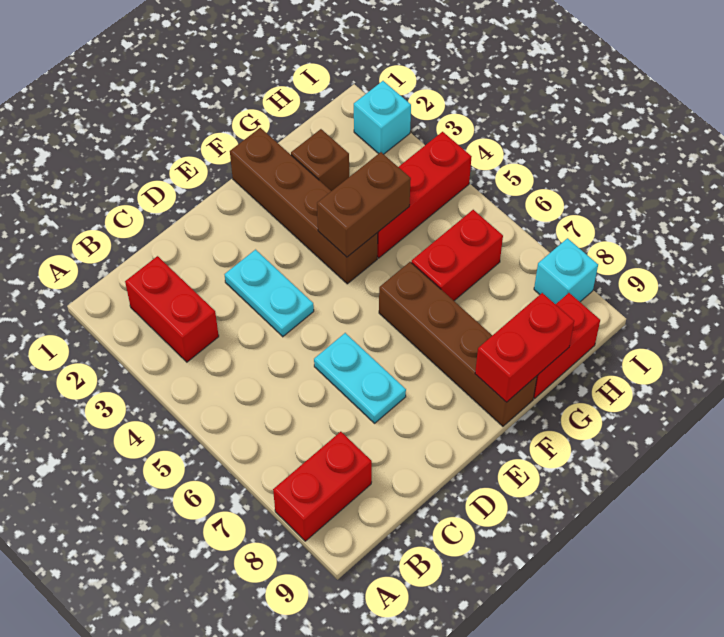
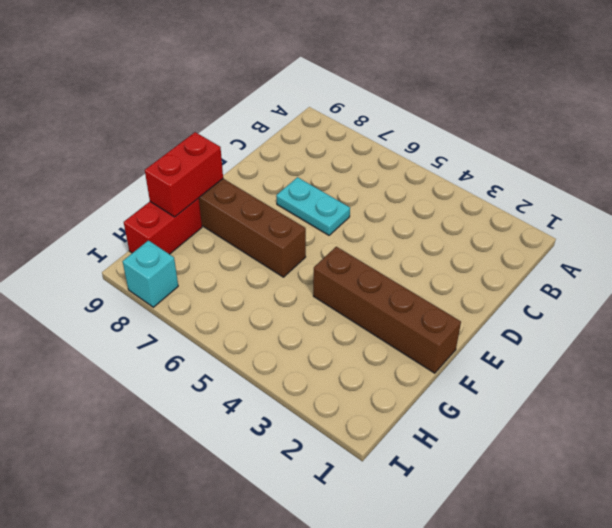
none -> red brick A8:B8 level 1
none -> red brick B2:B3 level 1
none -> cyan plate D3:D4 level 1

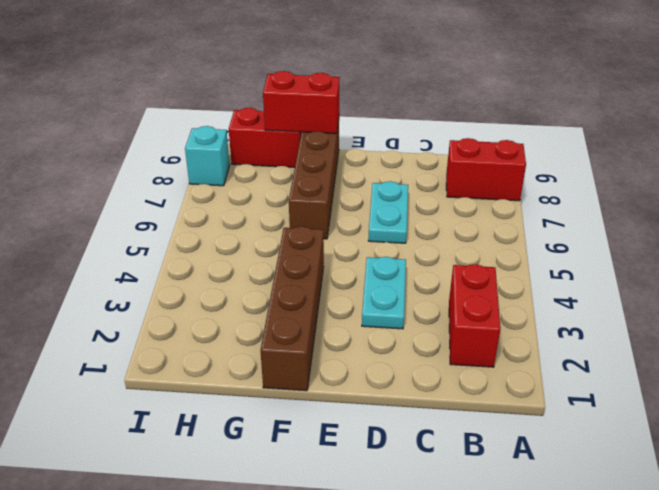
none -> brown brick G2 level 1
none -> red brick G4:I4 level 1
none -> red brick G6:H6 level 1

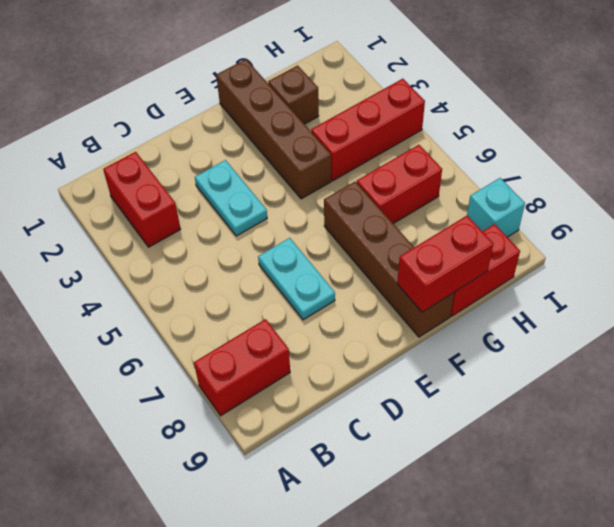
none -> cyan brick I2 level 1
none -> brown brick F4:G4 level 2

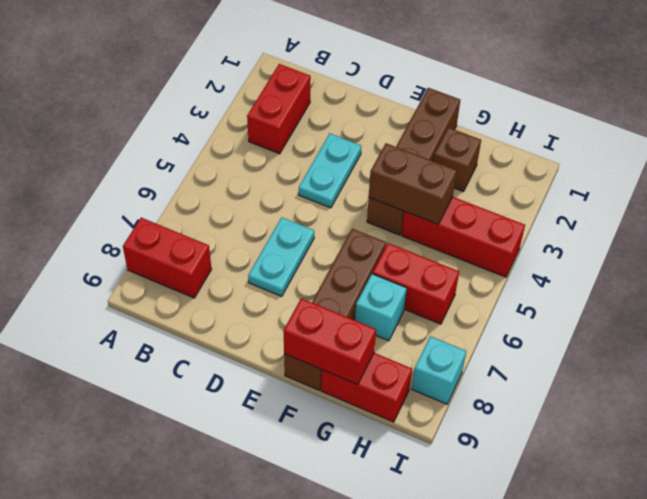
cyan brick G7 level 1 -> cyan brick I2 level 1

